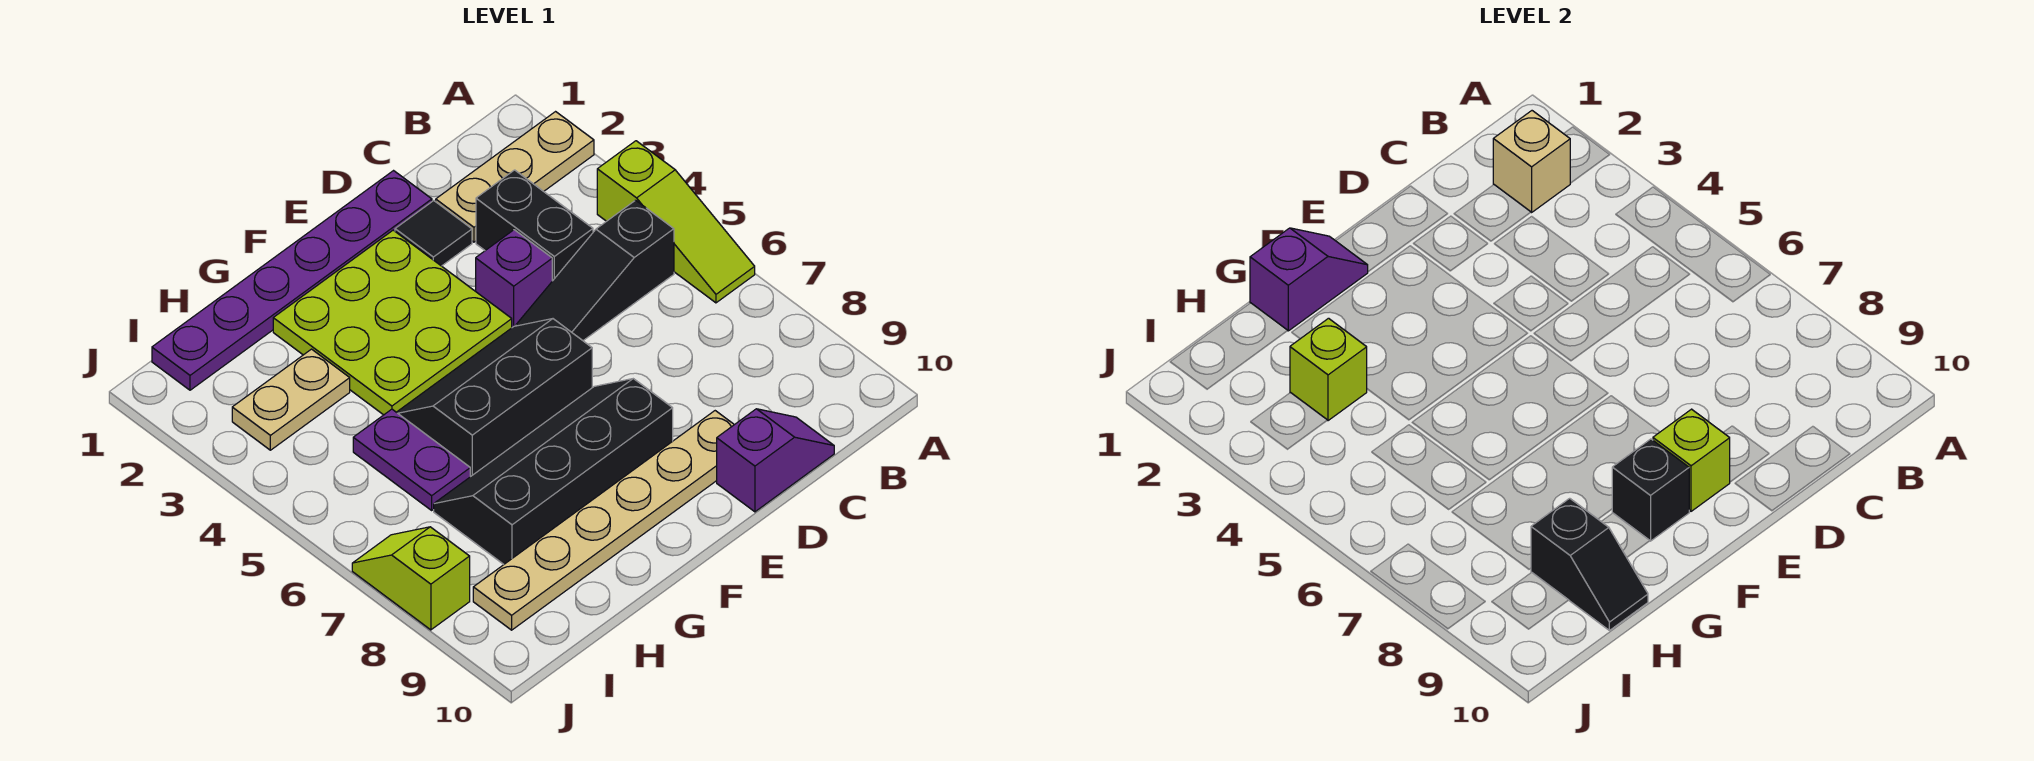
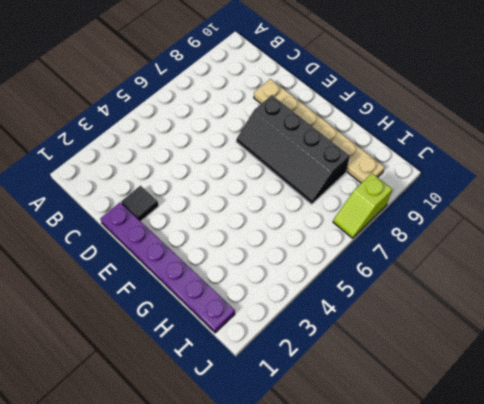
none -> tan plate A2:C2 level 1
none -> lime slope A4:A6 level 1 top 4
none -> black slope B5:D5 level 1 top B

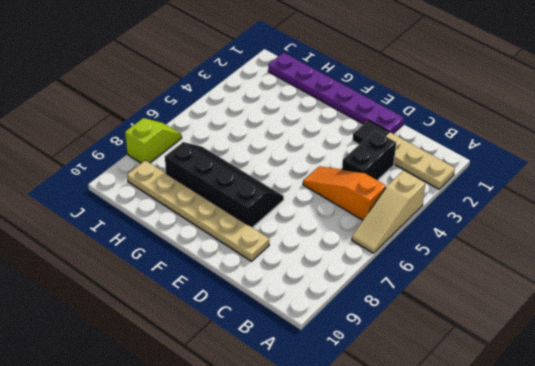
tan slope A4:A6 level 1 top 4 -> lime slope A4:A6 level 1 top 4
orange slope B5:D5 level 1 top B -> black slope B5:D5 level 1 top B
none -> purple slope C10:D10 level 1 top D
none -> purple brick D4 level 1
none -> lime plate E2:G4 level 1

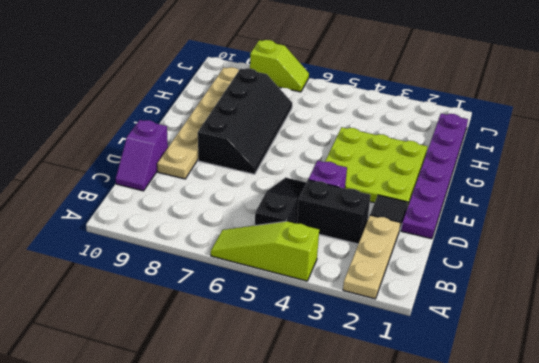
none -> black slope E5:G6 level 1 top 6
none -> tan plate H3:I3 level 1
none -> purple plate H5:H6 level 1

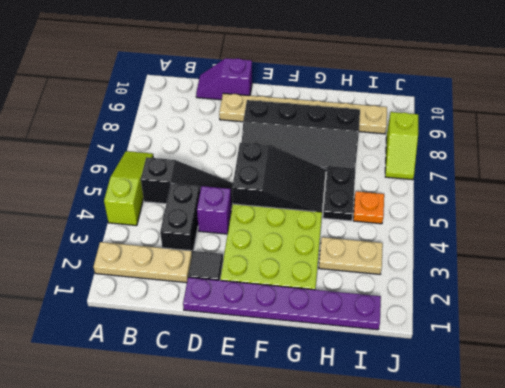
black slope E5:G6 level 1 top E -> black slope E5:G6 level 1 top 6
black plate H5:H6 level 1 -> purple plate H5:H6 level 1
orange plate I5 level 1 -> none
none -> tan brick B2 level 2
none -> lime brick E9 level 2
none -> purple slope F1:G1 level 2 top G

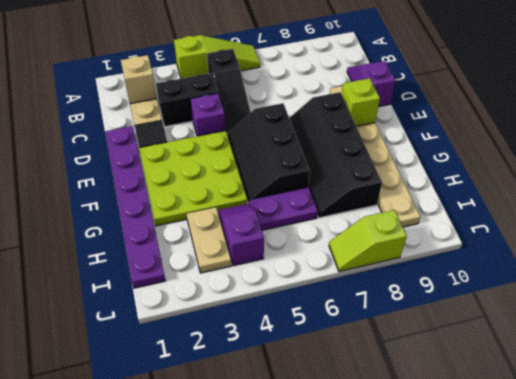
purple slope H4:I4 level 1 top I -> purple slope F1:G1 level 2 top G
none -> black brick F9 level 2
none -> lime brick H3 level 2
none -> black slope H9:H10 level 2 top 9

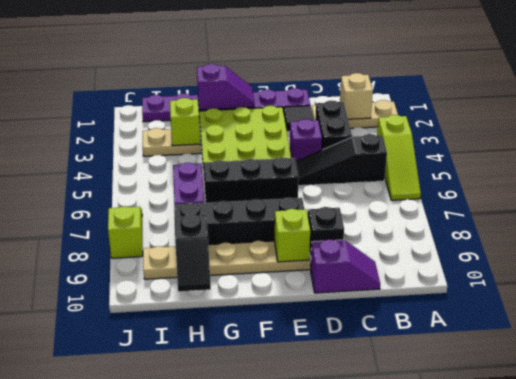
black brick D9 level 2 -> black brick F9 level 2

